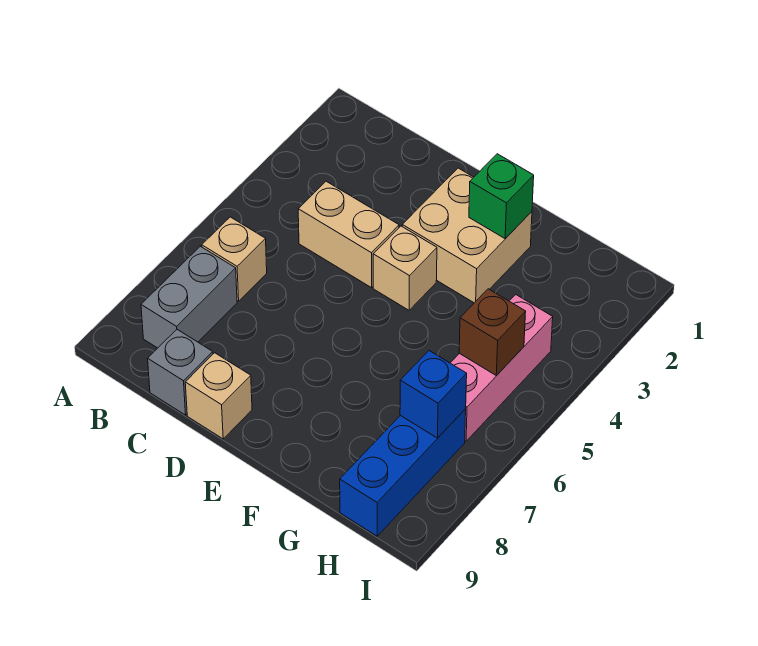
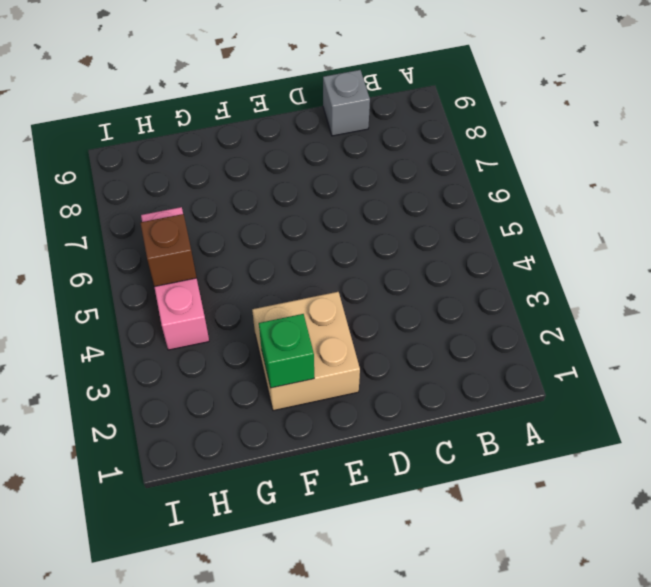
none -> tan brick B6 level 1
none -> grey brick B7:B8 level 1
none -> tan brick C4:D4 level 1

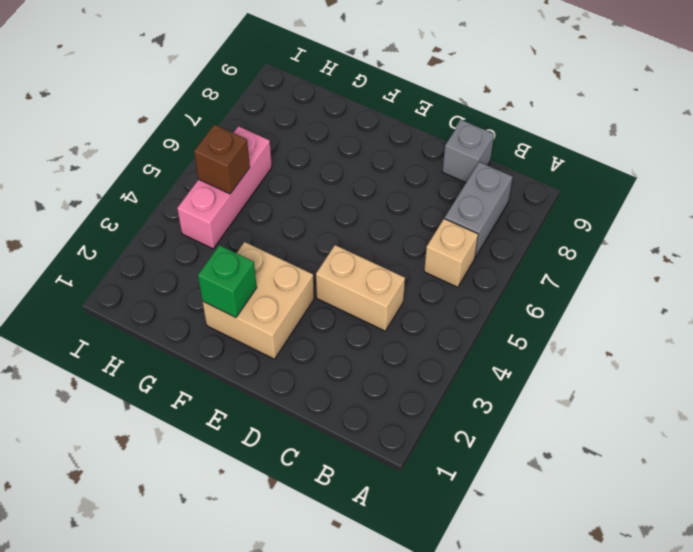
none -> tan brick D9 level 1
none -> tan brick E4 level 1
none -> blue brick H7:H9 level 1

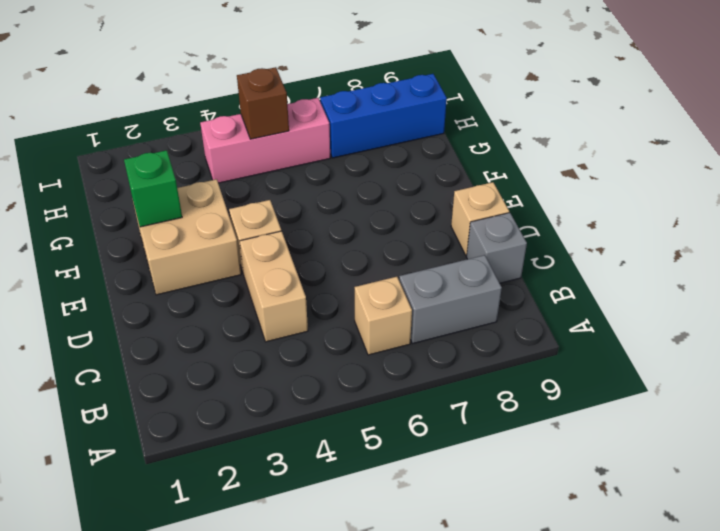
none -> blue brick H7 level 2

